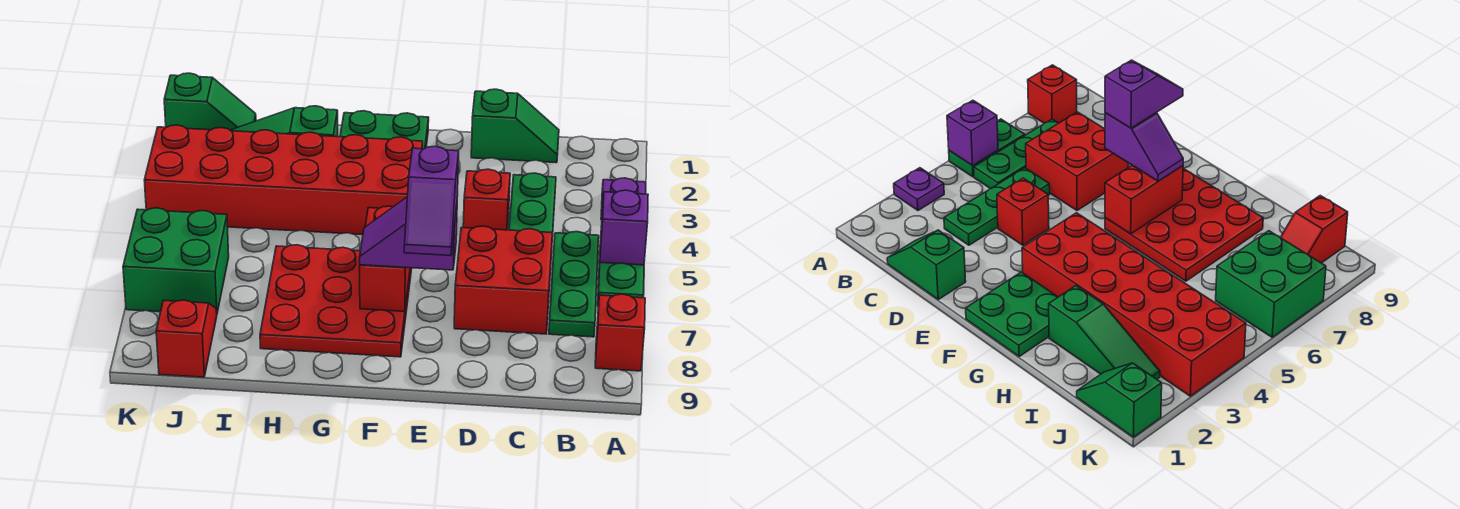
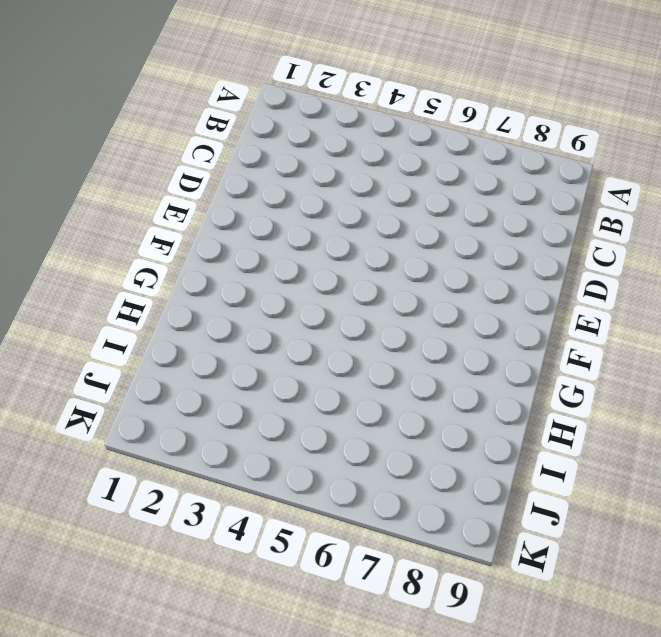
none -> purple plate A3 level 1
none -> green plate A5:A6 level 1
none -> red brick A8 level 1

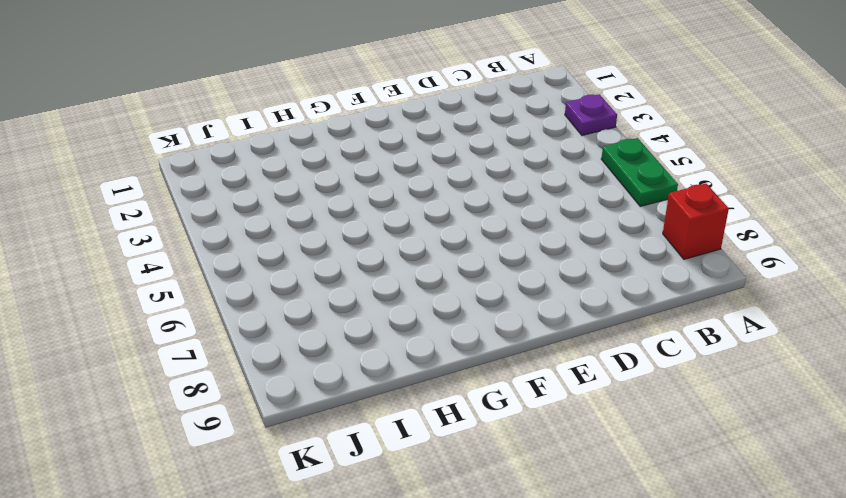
none -> green plate B5:B7 level 1
none -> green slope C1:D1 level 1 top D
none -> green plate C3:C5 level 1

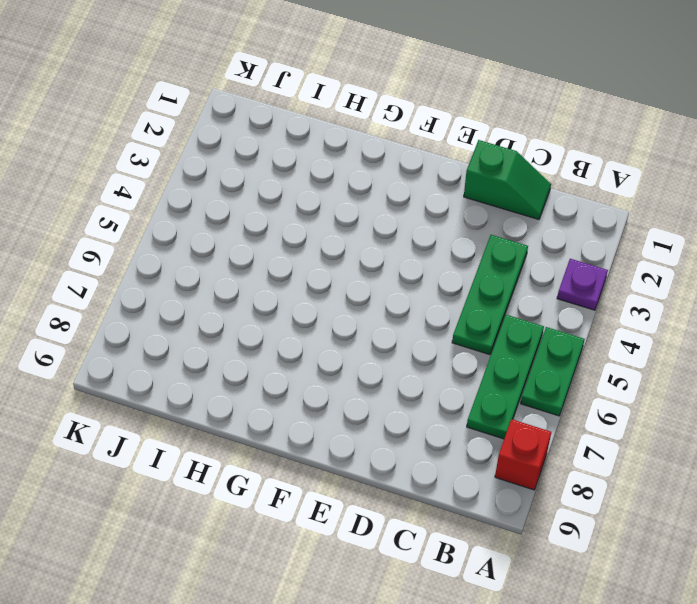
none -> red brick C6:D7 level 1
none -> red brick D4 level 1
none -> green plate F1:G2 level 1

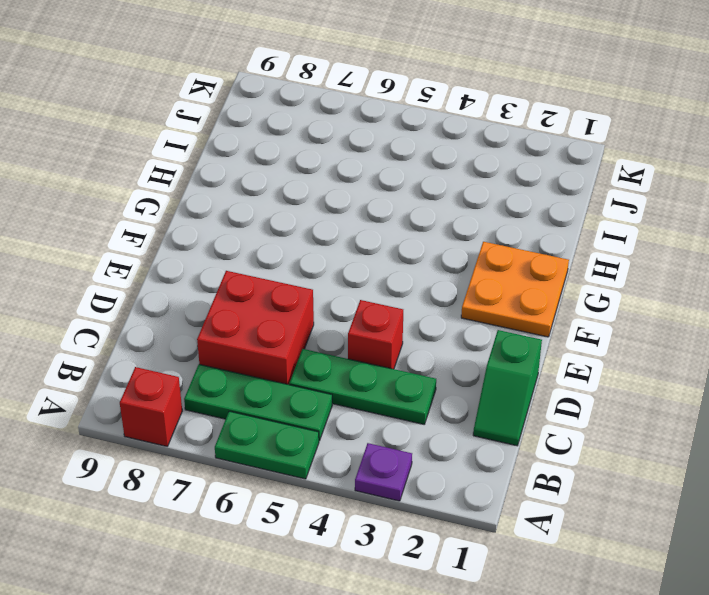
orange plate F1:G2 level 1 -> green plate F1:G2 level 1
none -> red brick F3:K4 level 1
none -> red plate F6:H8 level 1
none -> green slope H2:J2 level 1 top H

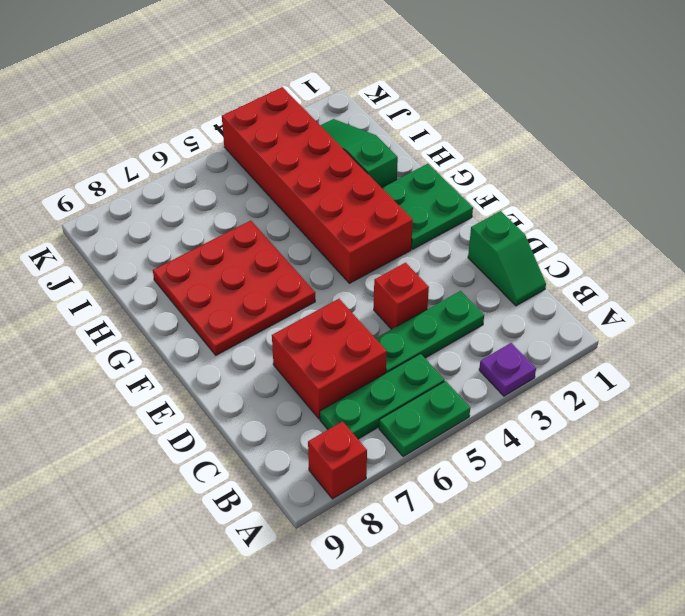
none -> green slope J1:K1 level 1 top K
none -> green brick J6:K7 level 1
none -> red slope J8:J9 level 1 top 9

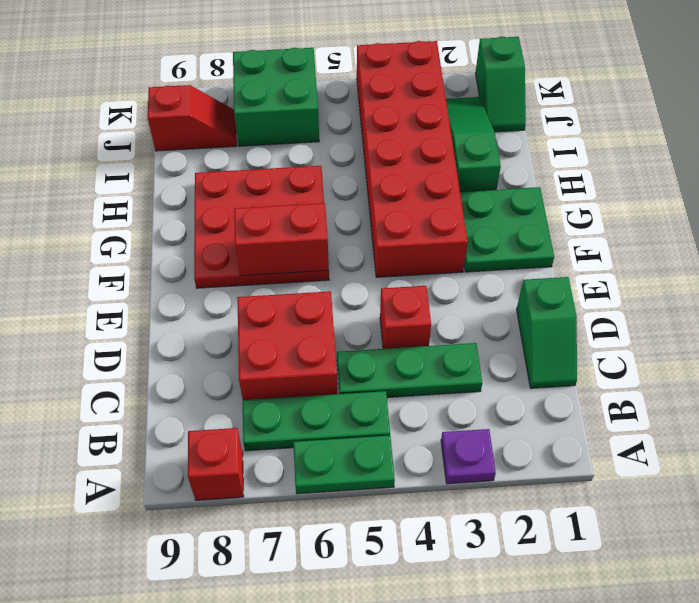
none -> purple brick A5 level 2
none -> purple slope E7:F7 level 3 top E
none -> purple slope E7:E8 level 4 top 7

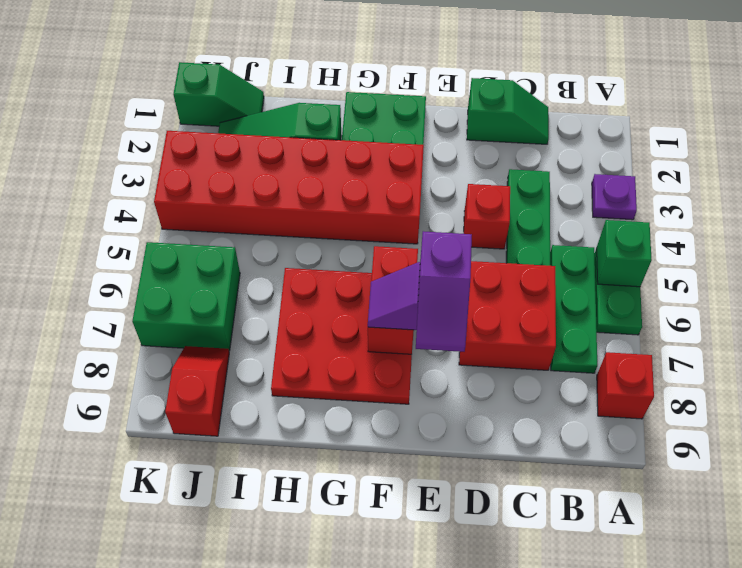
green brick A5 level 2 -> purple brick A5 level 2

